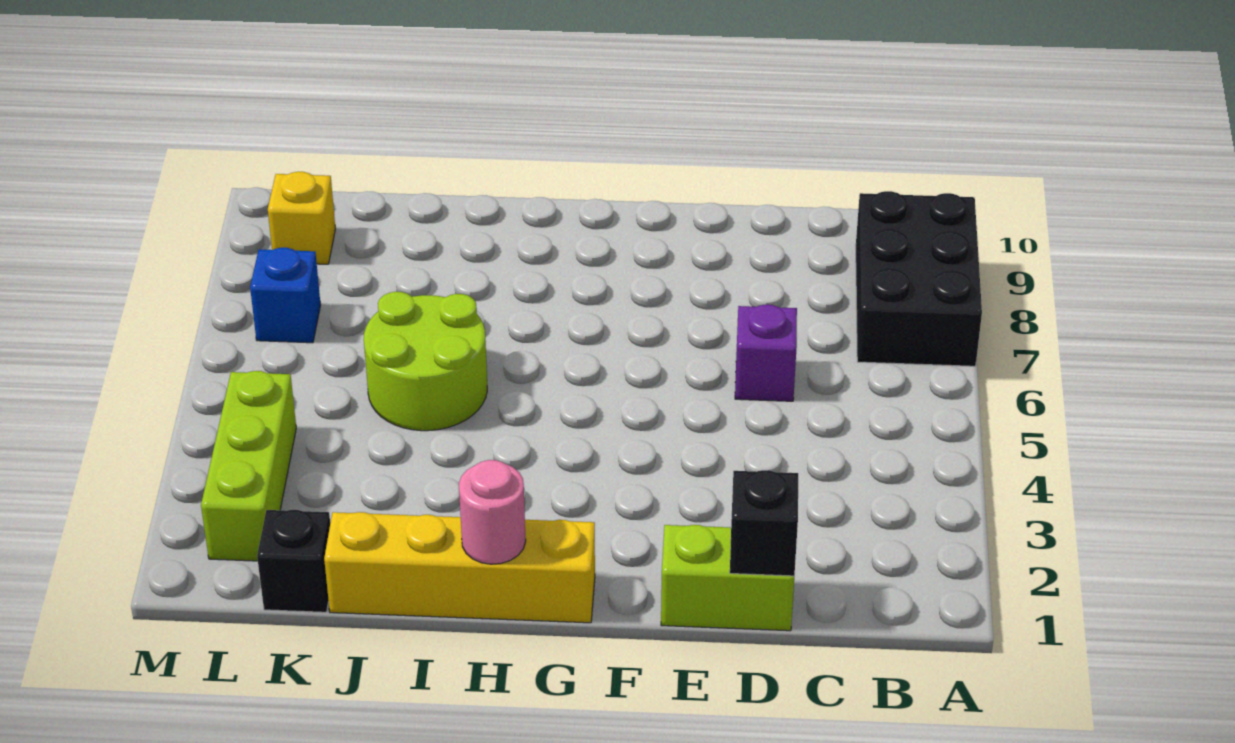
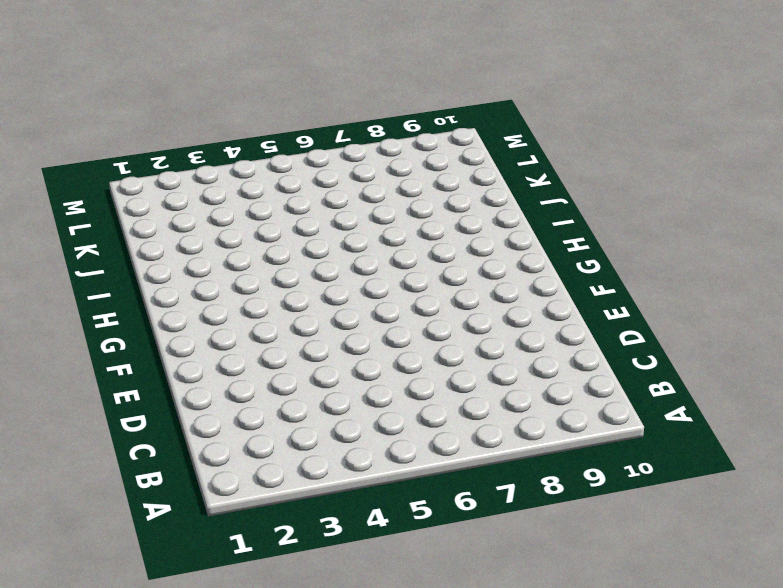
none -> black brick A7:B9 level 1
none -> lime brick D1:E1 level 1

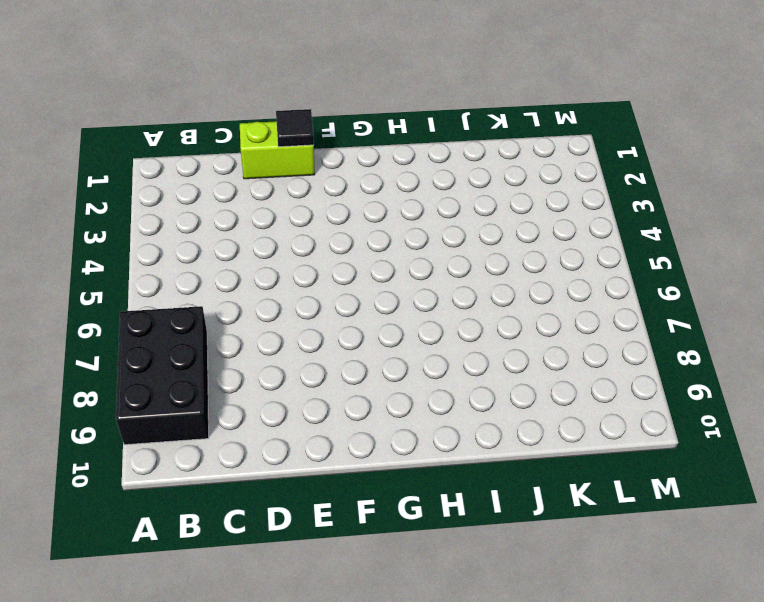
black tile E1 level 2 -> none
none -> purple brick D6 level 1
none -> yellow brick G1:J1 level 1

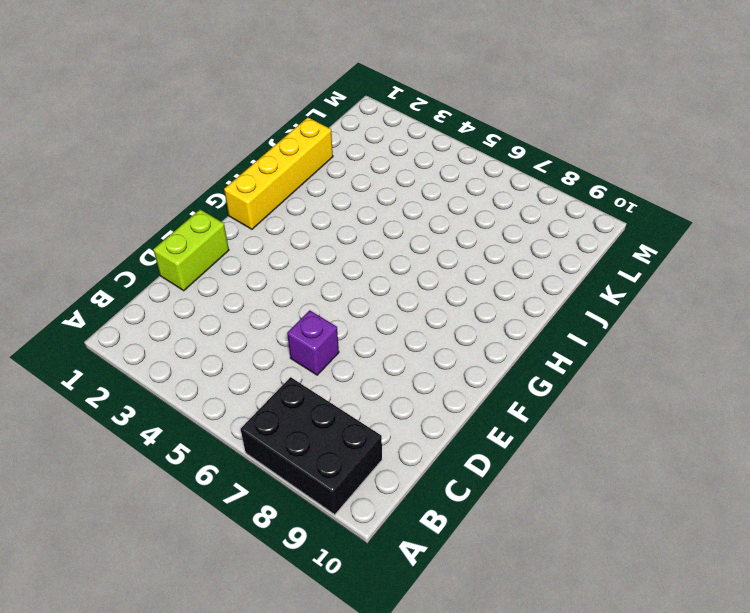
none -> lime round brick I5:J6 level 1
none -> black brick K1 level 1

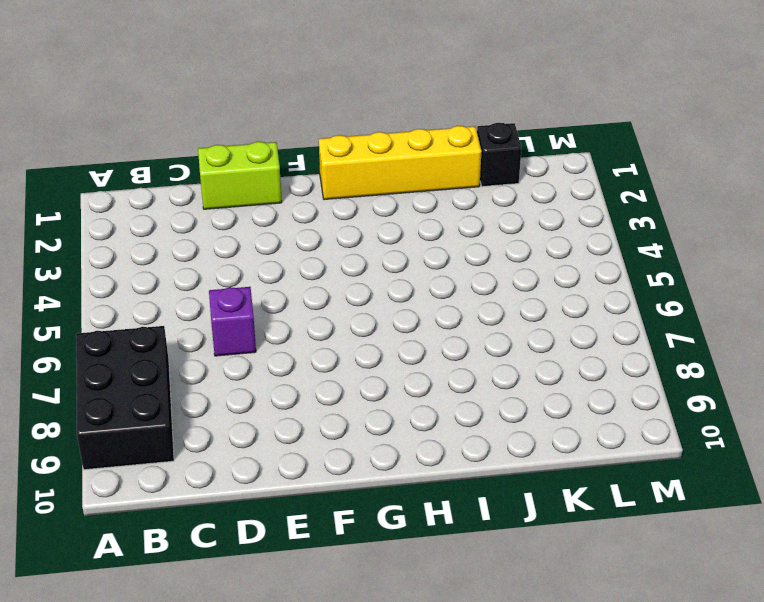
none -> lime round brick I5:J6 level 1
none -> lime brick L2:L4 level 1

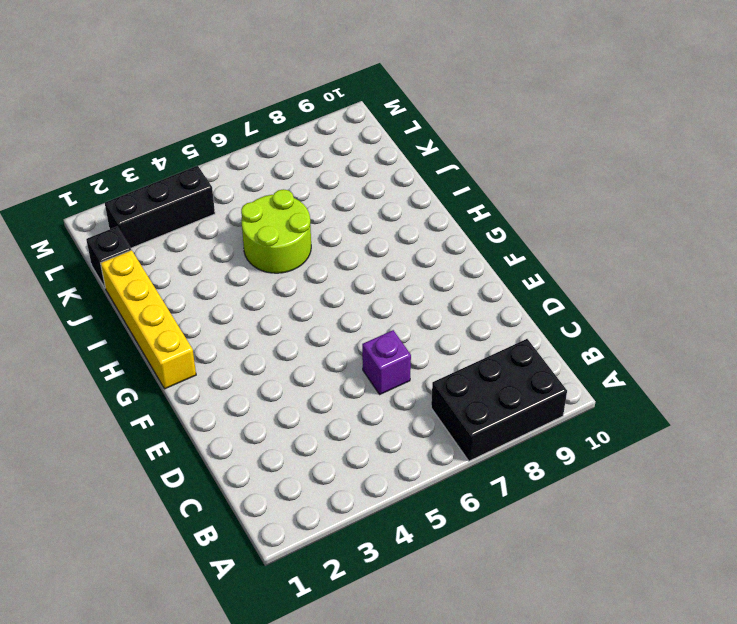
black brick L2:L4 level 1 -> lime brick L2:L4 level 1
none -> lime brick D1:E1 level 1
none -> blue brick L7 level 1

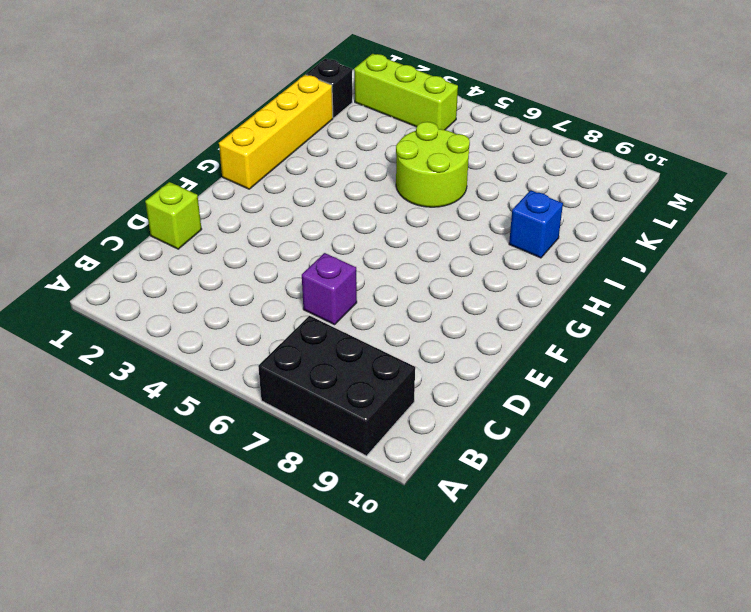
lime brick D1 level 1 -> lime brick D1:E1 level 1
blue brick I9 level 1 -> blue brick L7 level 1
none -> yellow brick L9 level 1
none -> black brick D1 level 2

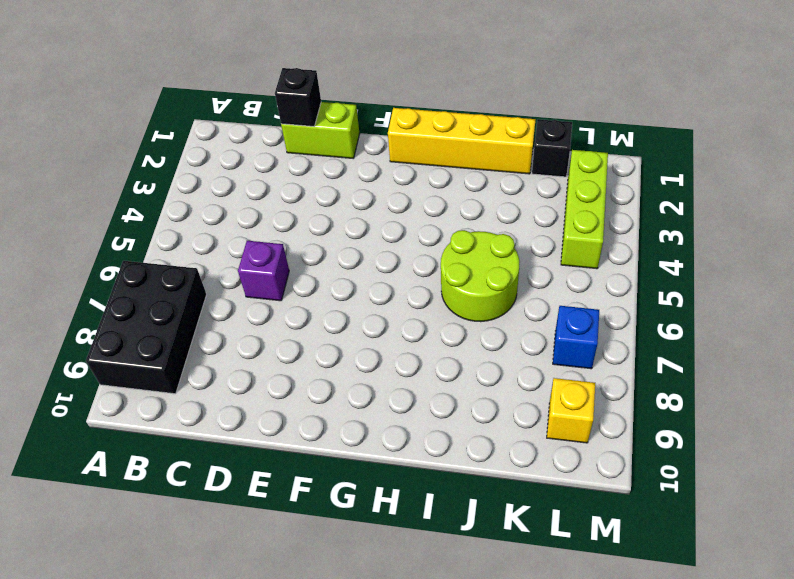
none -> pink round brick H1 level 2

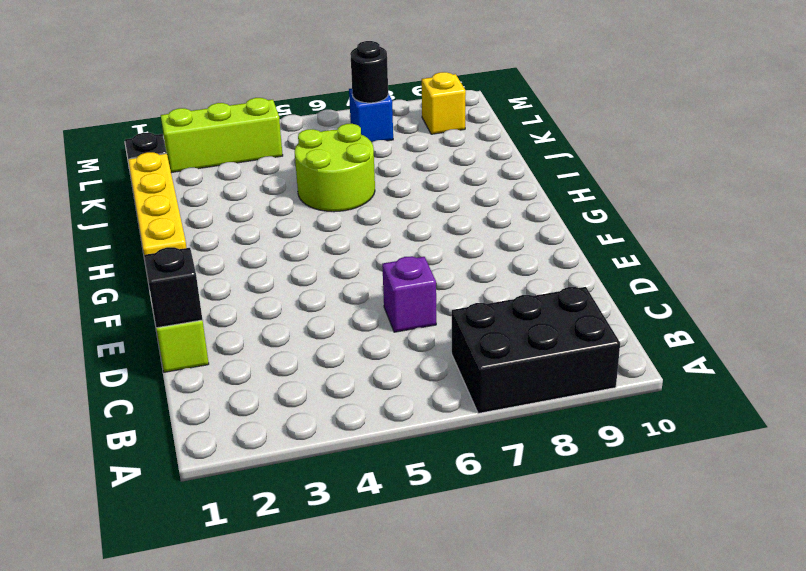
black round brick L7 level 2 -> none
none -> pink round brick H1 level 2

